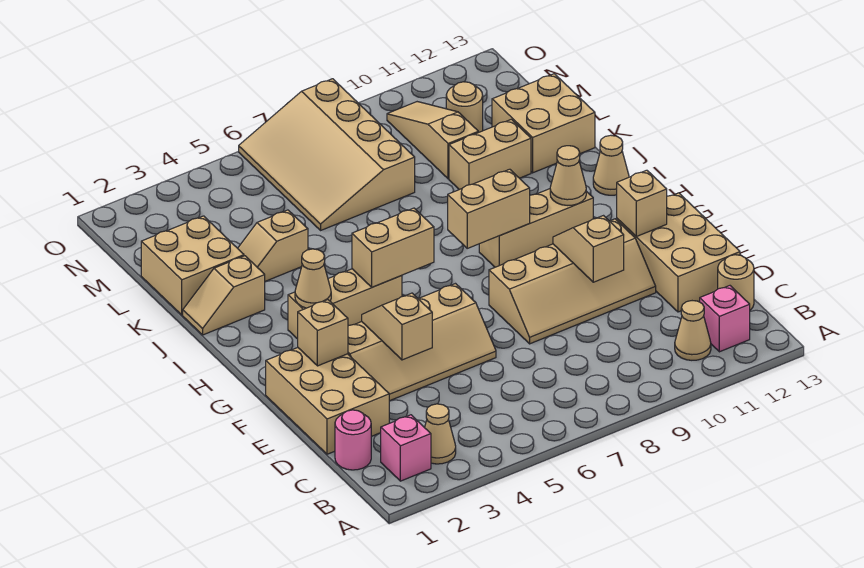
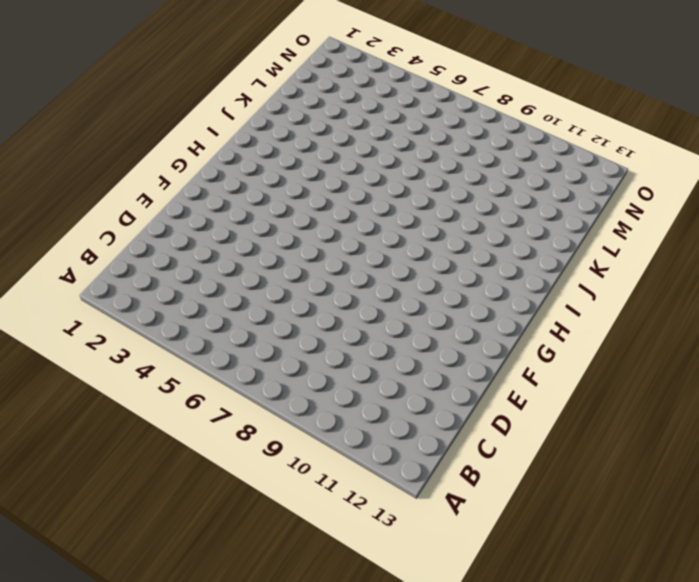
none -> pink brick B2 level 1
none -> tan cone B3 level 1
none -> tan cone B11 level 1

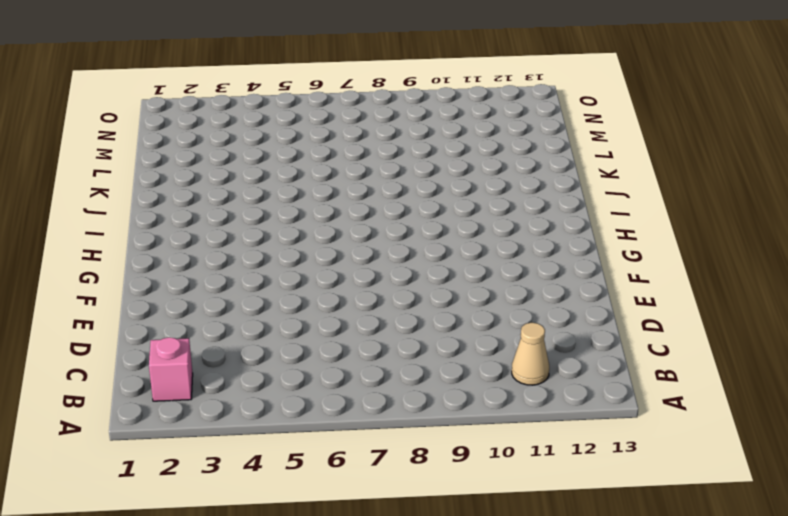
none -> tan cone B3 level 1
none -> pink brick B12 level 1
none -> pink round brick C1 level 1

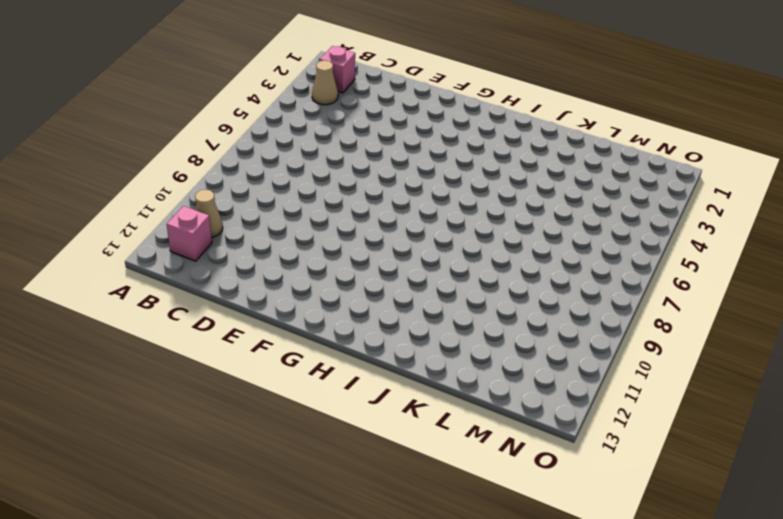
none -> pink round brick C1 level 1
none -> tan round brick C13 level 1
none -> tan brick D1:F2 level 1

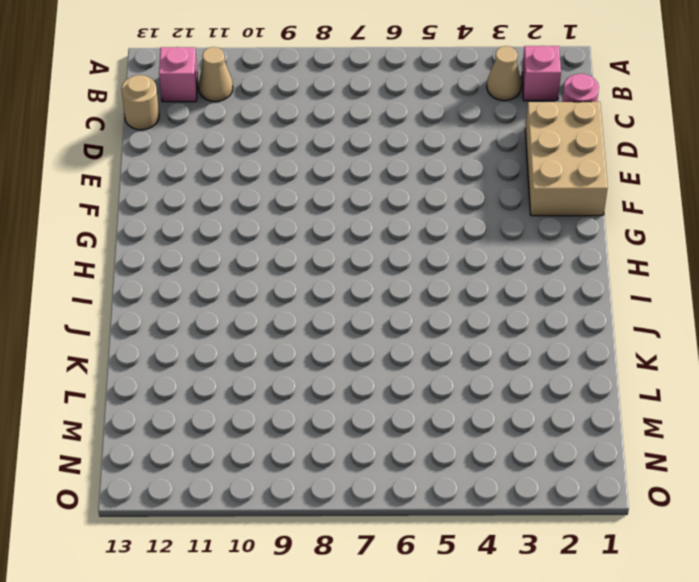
none -> tan brick D12:F13 level 1
none -> tan slope E3:F6 level 1 top F
none -> tan slope E8:F11 level 1 top F

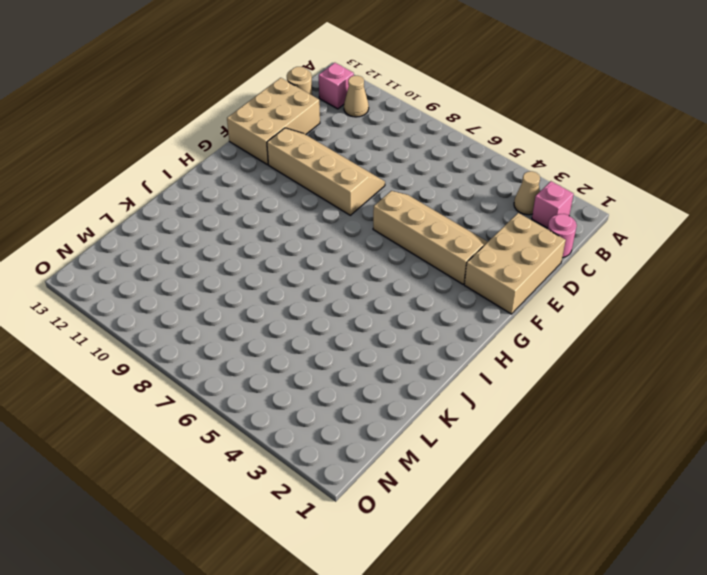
none -> tan brick H3:H5 level 1
none -> tan brick H9:H11 level 1
none -> tan cone I13 level 1

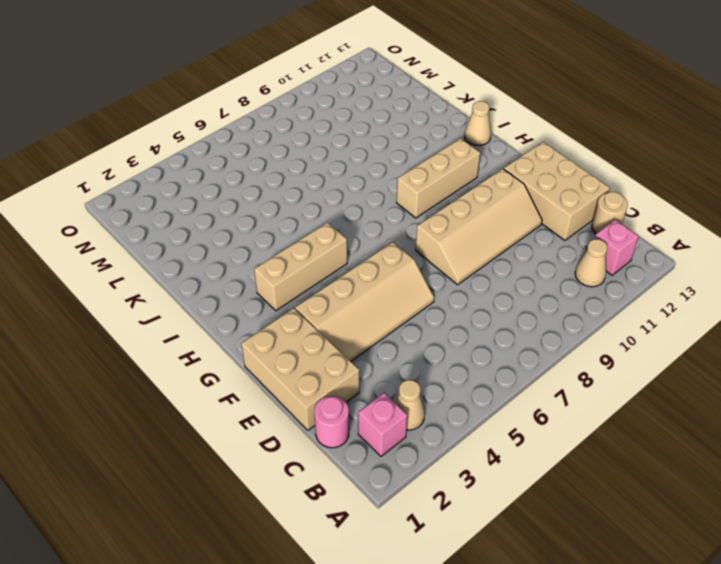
none -> tan slope J1:J2 level 1 top 2
none -> tan brick K1:L2 level 1
none -> tan slope K3:K4 level 1 top 4

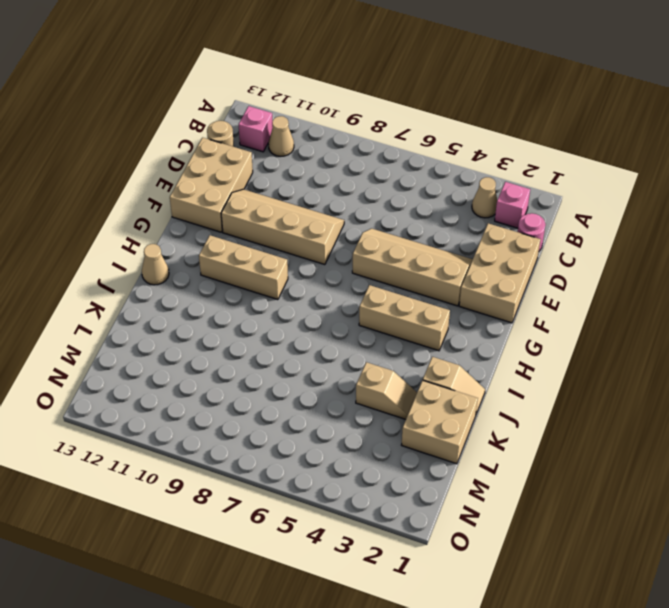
none -> tan brick K10:K11 level 1
none -> tan brick K12:L13 level 1
none -> tan slope L6:O8 level 1 top 8

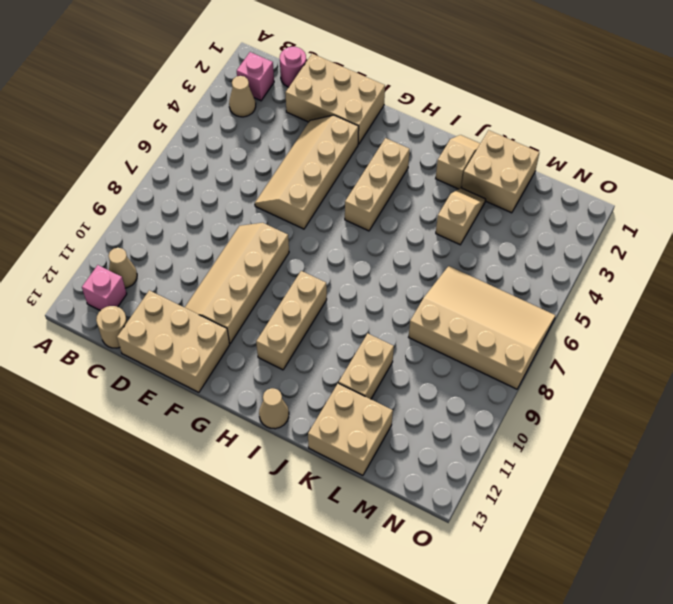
none -> tan slope L10:N10 level 1 top L
none -> tan round brick M11 level 1
none -> tan slope E4:F4 level 2 top E

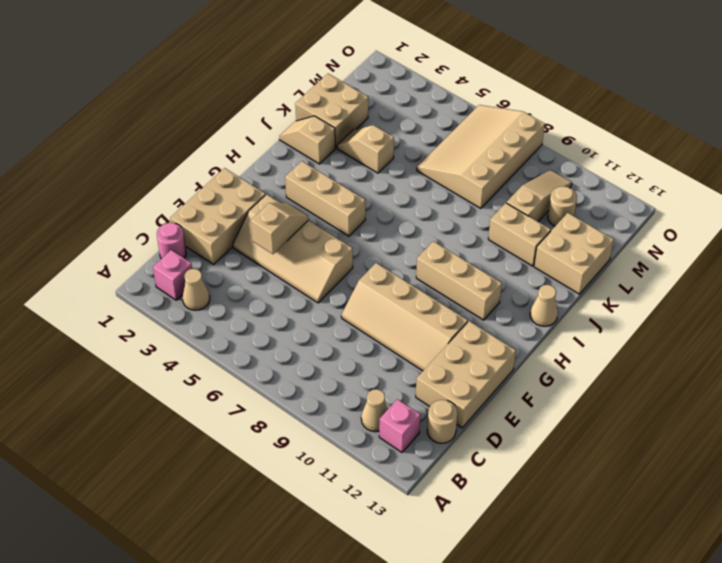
none -> tan slope E10:F10 level 2 top E
none -> tan brick F2 level 2
none -> tan brick F12 level 2

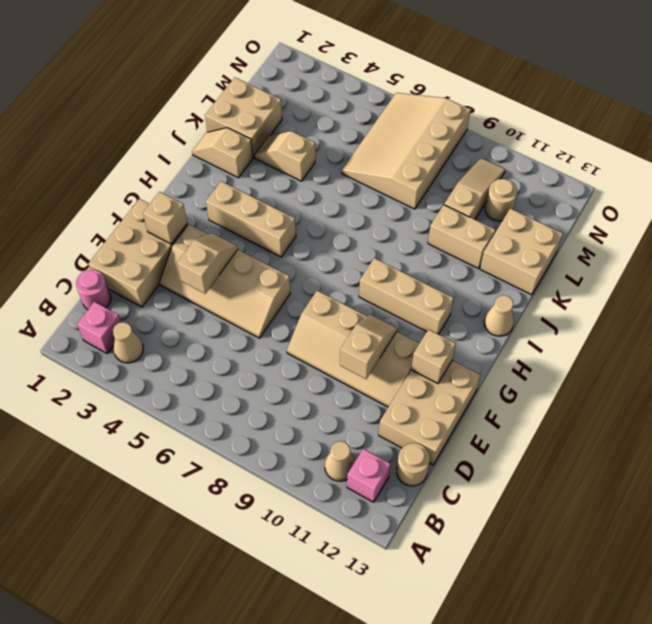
none -> tan cone H3 level 2
none -> tan brick H5:H6 level 2
none -> tan brick H8:H9 level 2

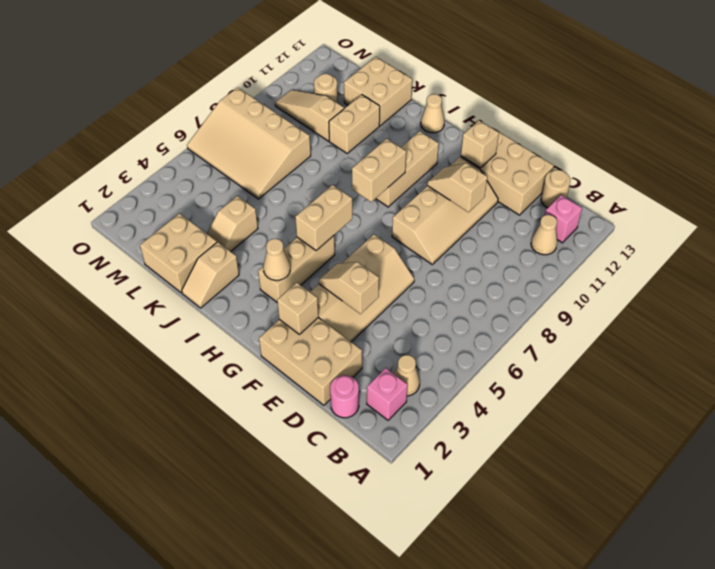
none -> tan cone H11 level 2

